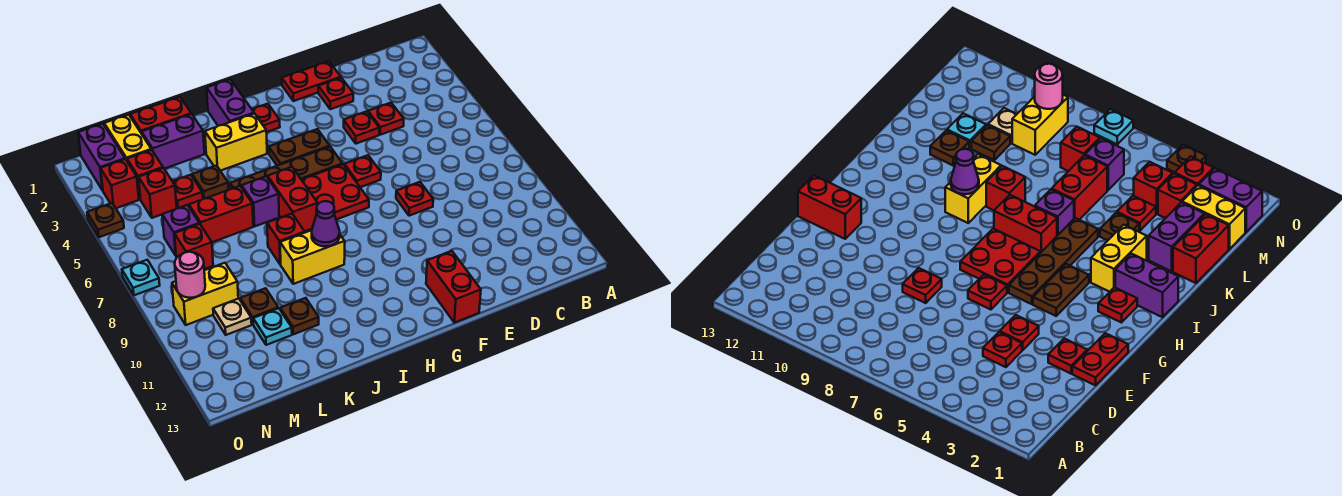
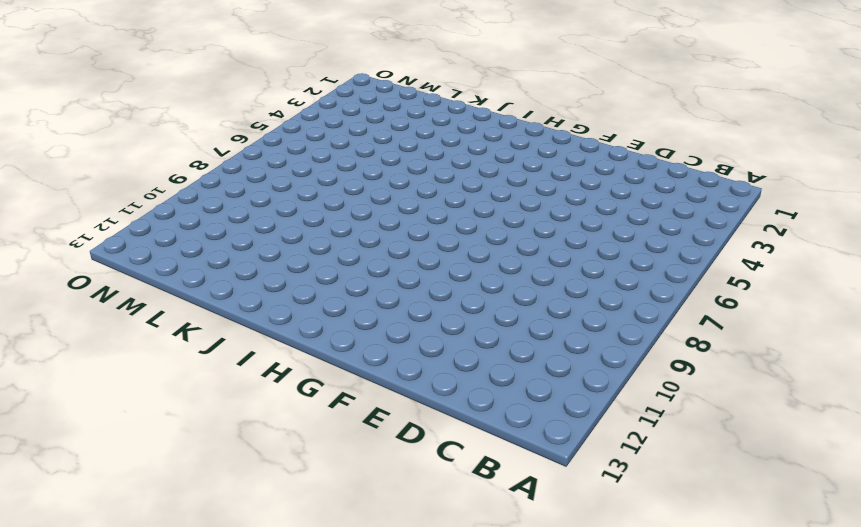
none -> red plate D4 level 1
none -> red plate E1:F1 level 1
none -> red plate E2 level 1
none -> red plate E4 level 1

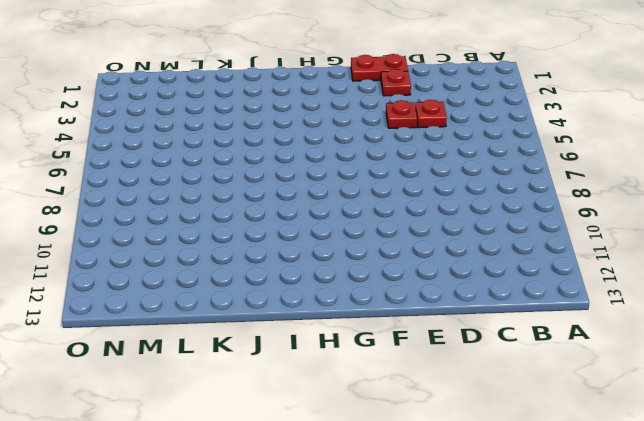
none -> red plate E8 level 1
none -> red plate F6 level 1
none -> red brick F12:F13 level 1
none -> brown plate G4:H4 level 1

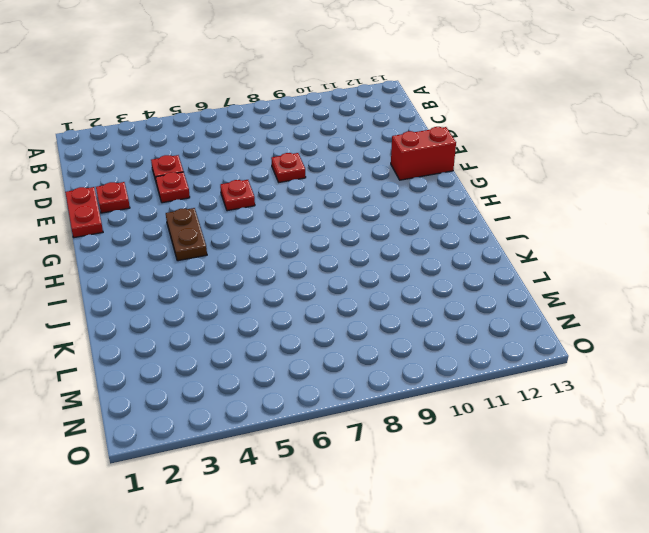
none -> brown plate G5:J5 level 1
none -> red plate G6:H7 level 1
none -> red plate H2 level 1
none -> purple brick I1:I2 level 1

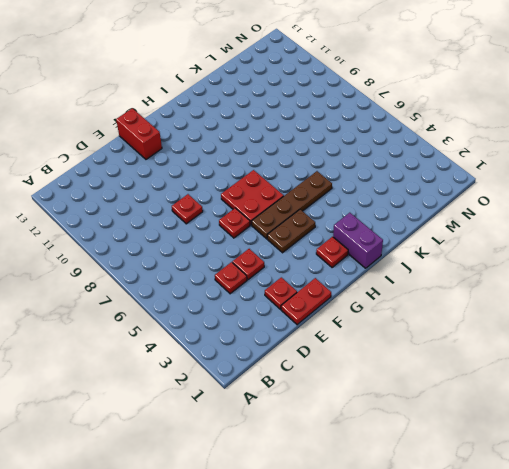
none -> yellow brick I3:J3 level 1
none -> red brick I6:I7 level 1
none -> yellow brick I9:J9 level 1
none -> purple brick J6 level 1

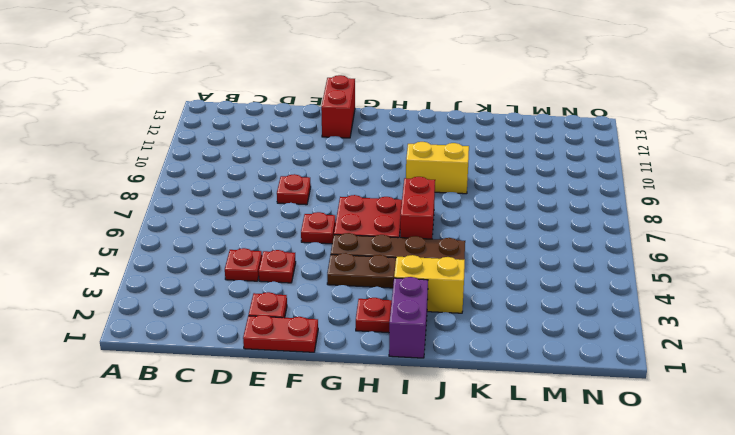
none -> purple brick J6 level 1
none -> red brick J8 level 1
none -> red brick K1:L1 level 1
none -> purple brick K2:L2 level 1

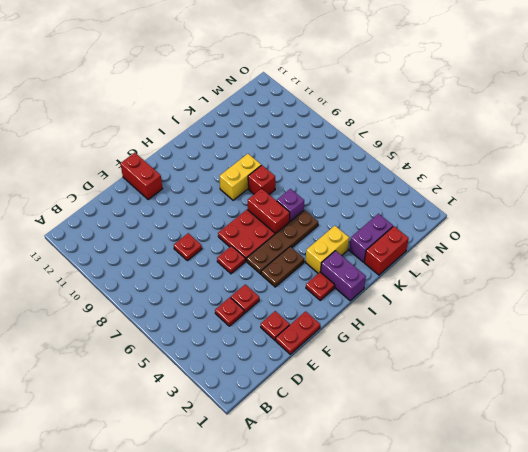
none -> brown plate K4 level 1
none -> red brick K6:L6 level 1
none -> brown plate K11 level 1
none -> red plate L4 level 1

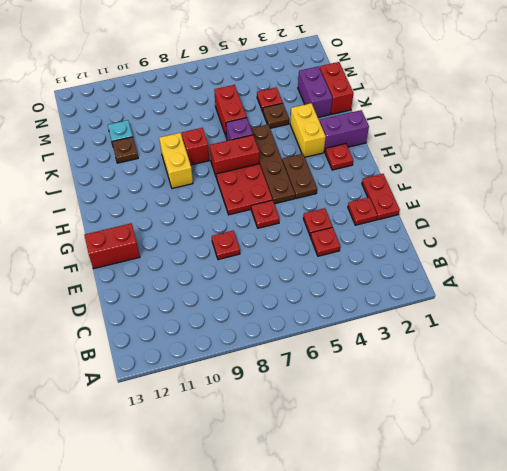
none -> brown plate L10 level 1
none -> yellow brick M1:M2 level 1
none -> red brick M3 level 1
none -> red brick M4 level 1

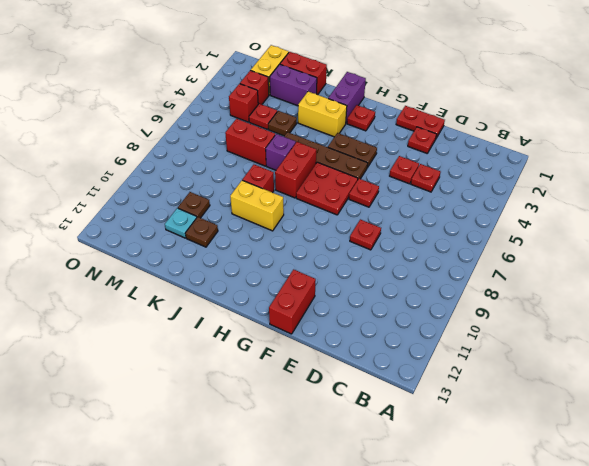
none -> purple brick M6 level 1
none -> red brick M7 level 1
none -> yellow brick M9:N9 level 1
none -> tan plate M10 level 1

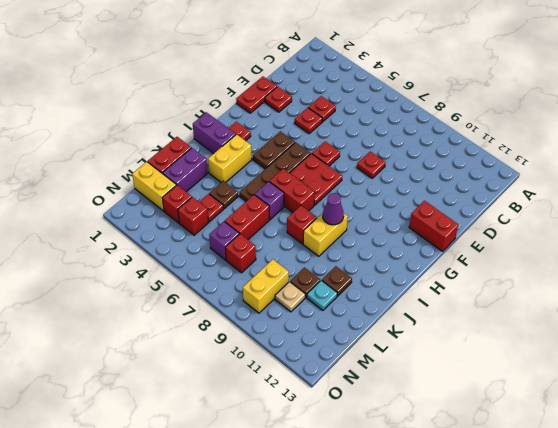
none -> purple brick N1:N2 level 1
none -> red brick N3 level 1
none -> brown plate O4 level 1
none -> cyan plate O7 level 1

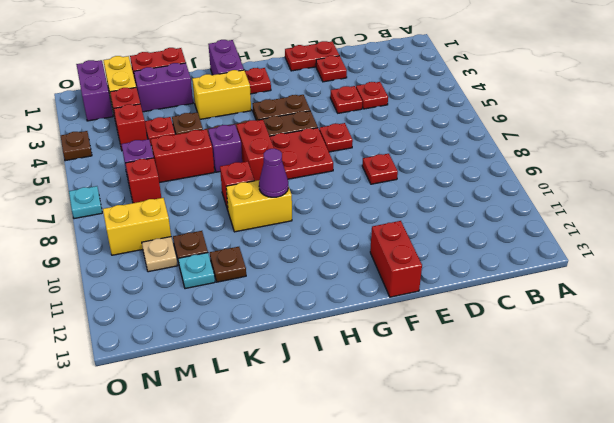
none -> red brick N3 level 1
none -> pink round brick N9 level 2

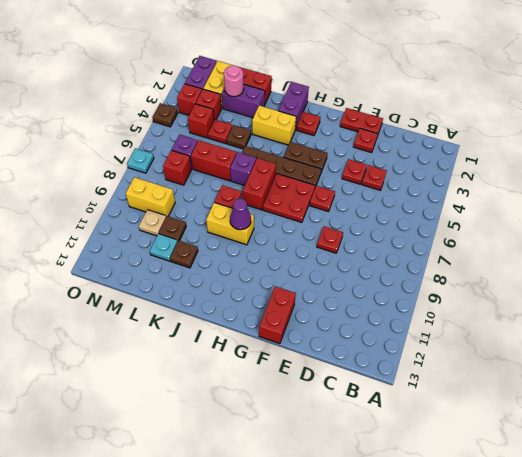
pink round brick L2 level 2 -> pink round brick N9 level 2

